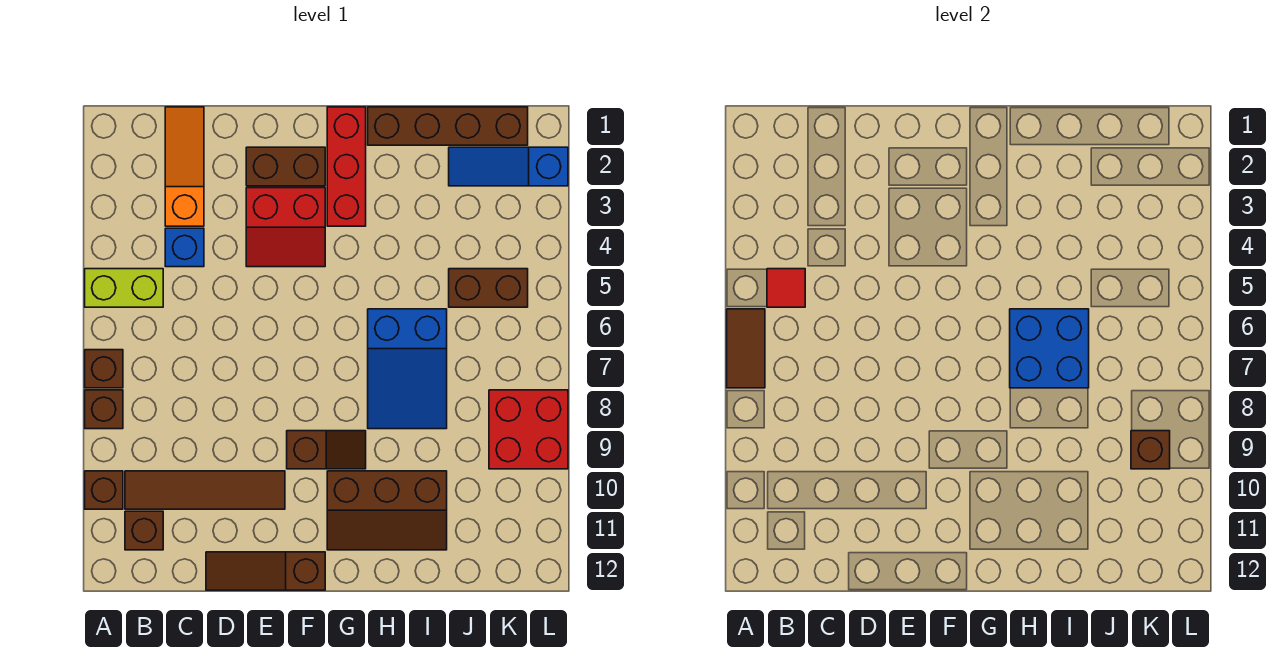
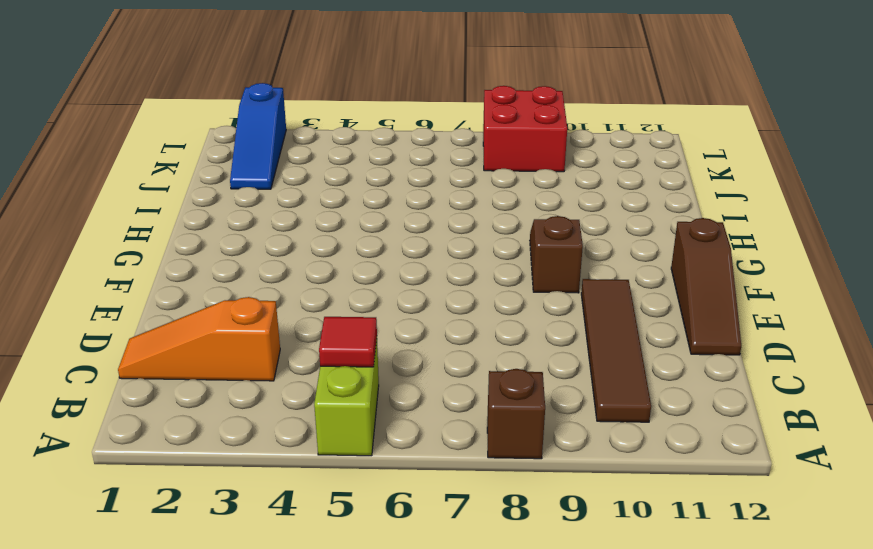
none -> brown brick A7 level 1
none -> brown brick A10 level 1
none -> brown brick B11 level 1

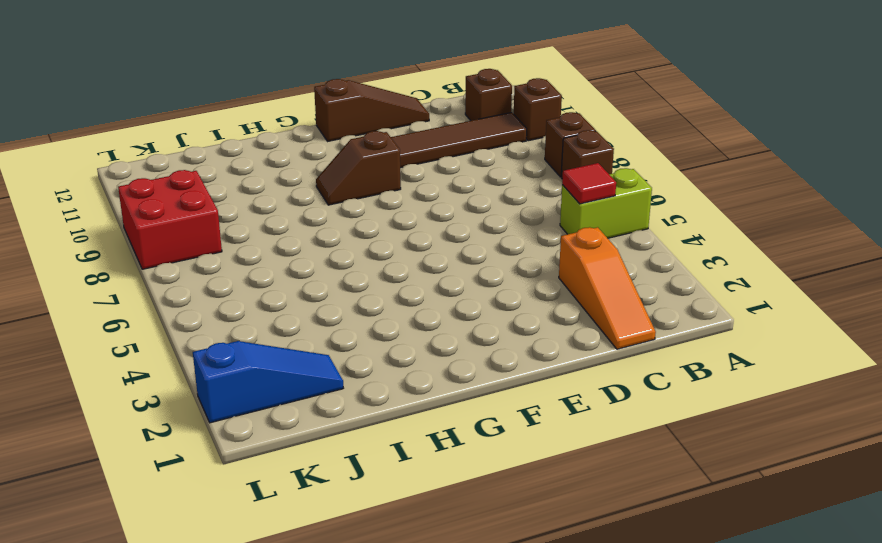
none -> blue brick C4 level 1
none -> brown brick E2:F2 level 1
none -> red slope E3:F4 level 1 top 3

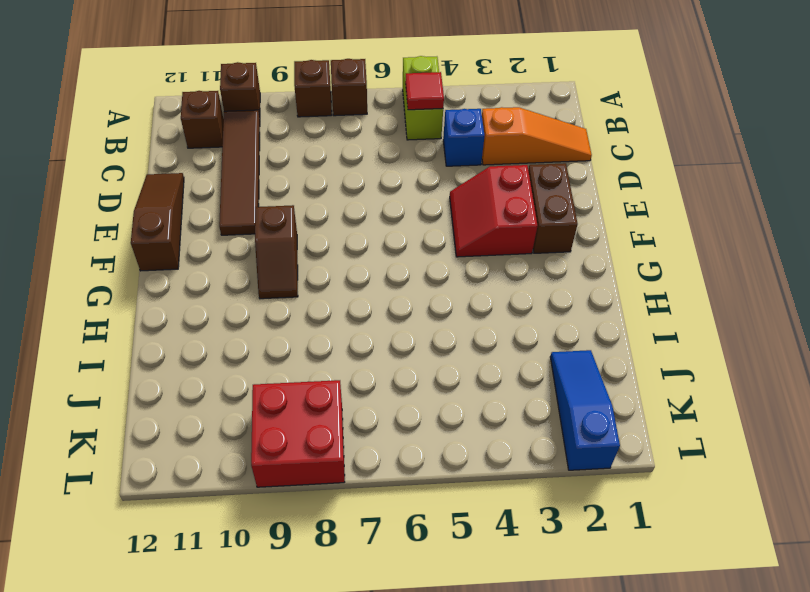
none -> red brick G1:G3 level 1
none -> brown slope G10:I11 level 1 top 10
none -> brown brick H1:K1 level 1

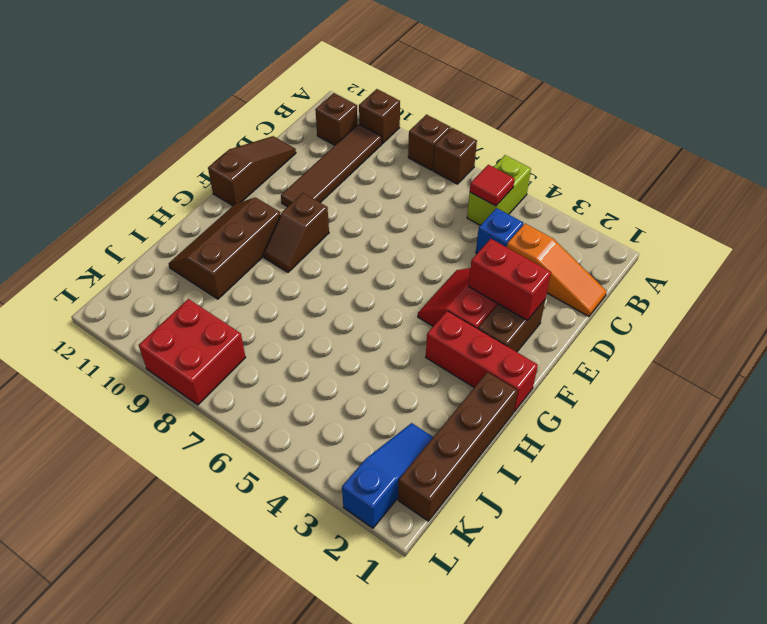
red brick E2:E3 level 2 -> none
none -> blue slope H6:I8 level 1 top 6
none -> brown brick J5:K5 level 1
none -> brown tile A6:A7 level 2

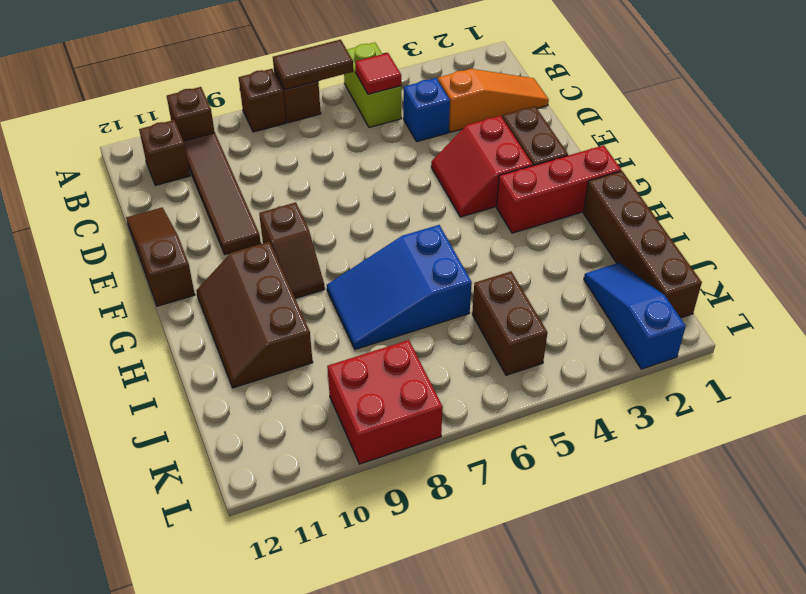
none -> blue brick H6:I7 level 2
none -> brown brick K9 level 2

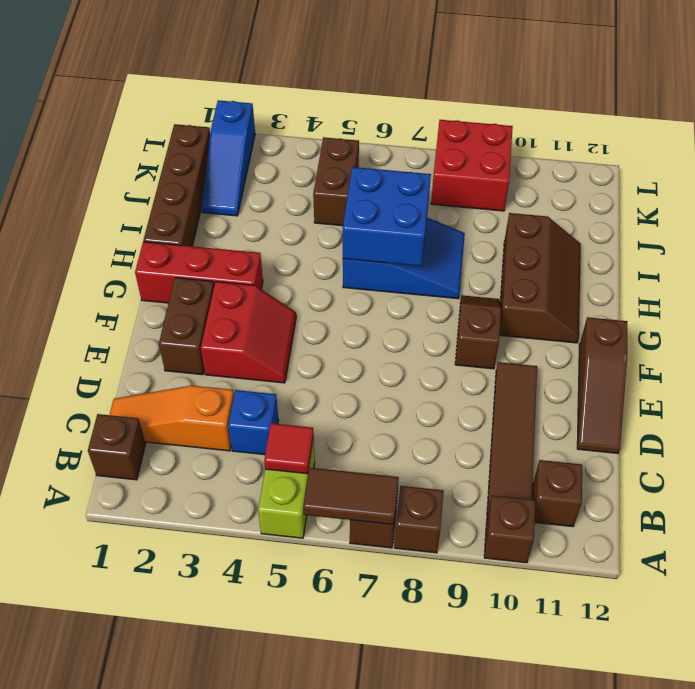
brown brick B1 level 1 -> brown brick K9 level 2

